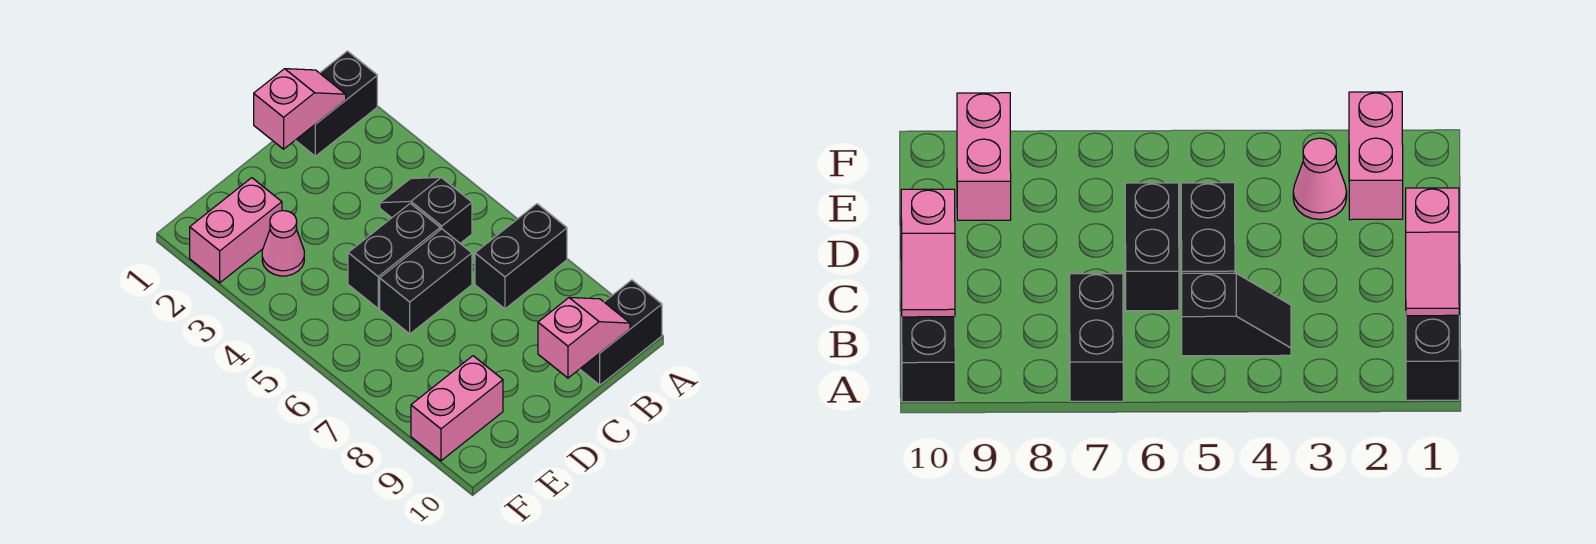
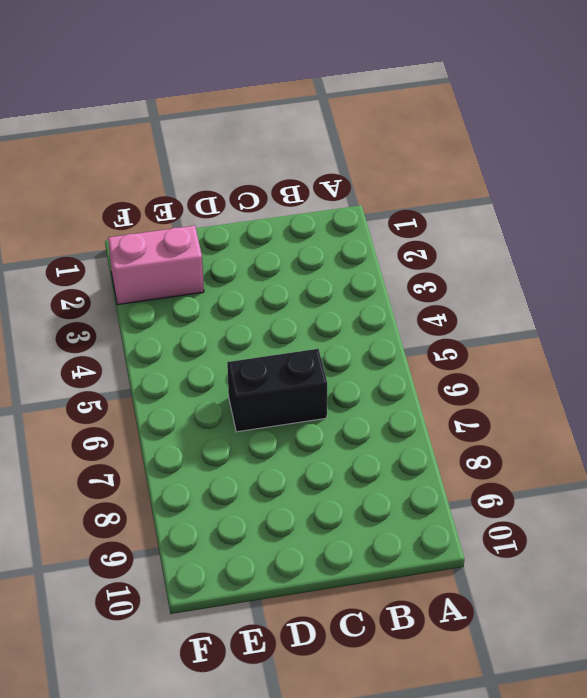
none -> black brick A1:B1 level 1
none -> black brick A7:B7 level 1

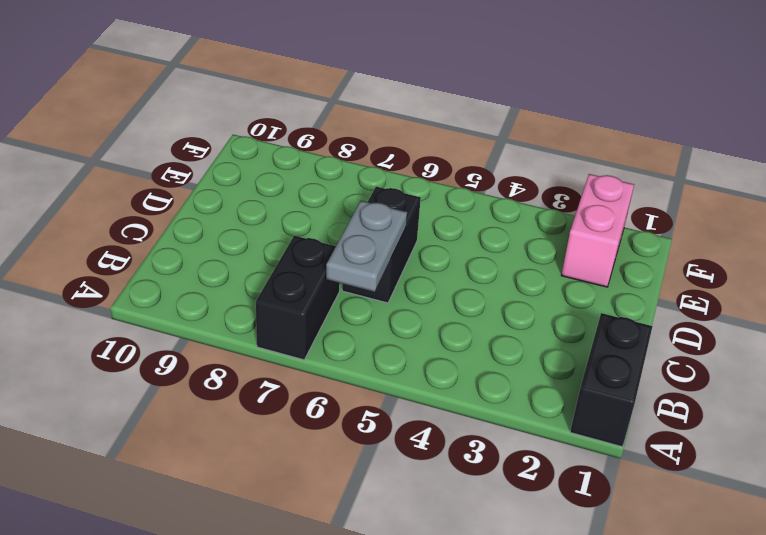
grey plate B6:C6 level 2 -> none
none -> black brick A10:B10 level 1
none -> black slope B4:B5 level 1 top 5

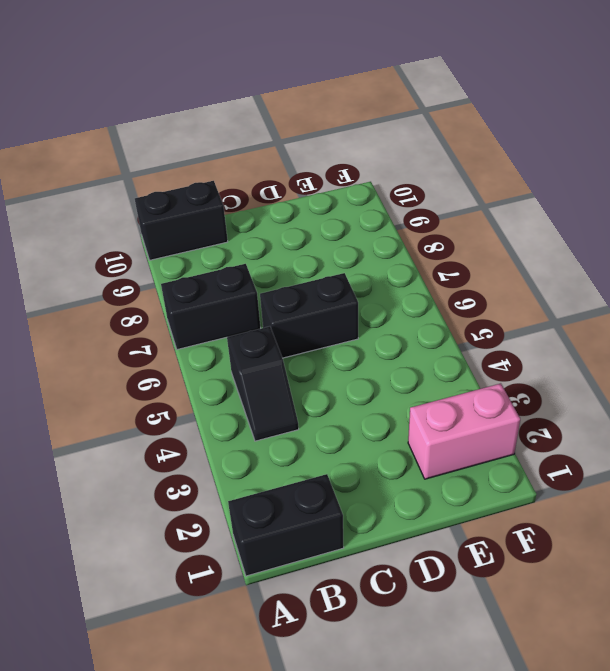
none -> black brick C5:D5 level 1
none -> pink cone E3 level 1

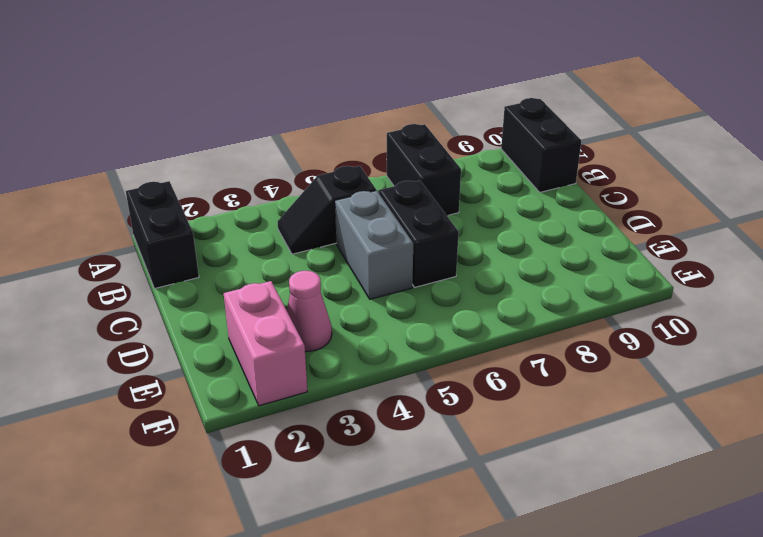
grey brick C5:D5 level 1 -> black brick C5:D5 level 1
none -> pink brick E9:F9 level 1
none -> pink slope B1:C1 level 2 top C

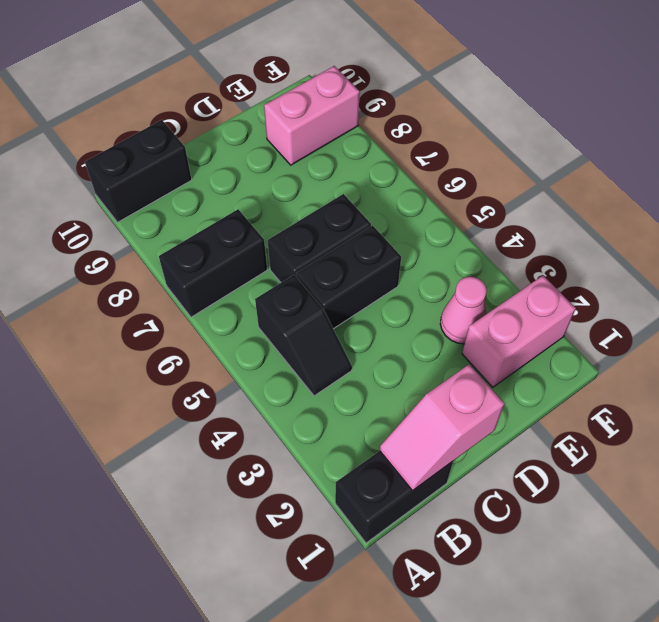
none -> pink slope B10:C10 level 2 top C

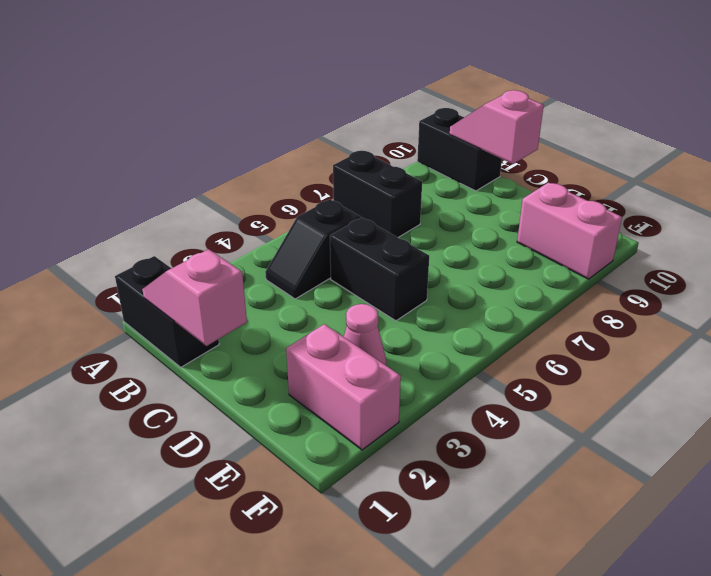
none -> black brick C6:D6 level 1

